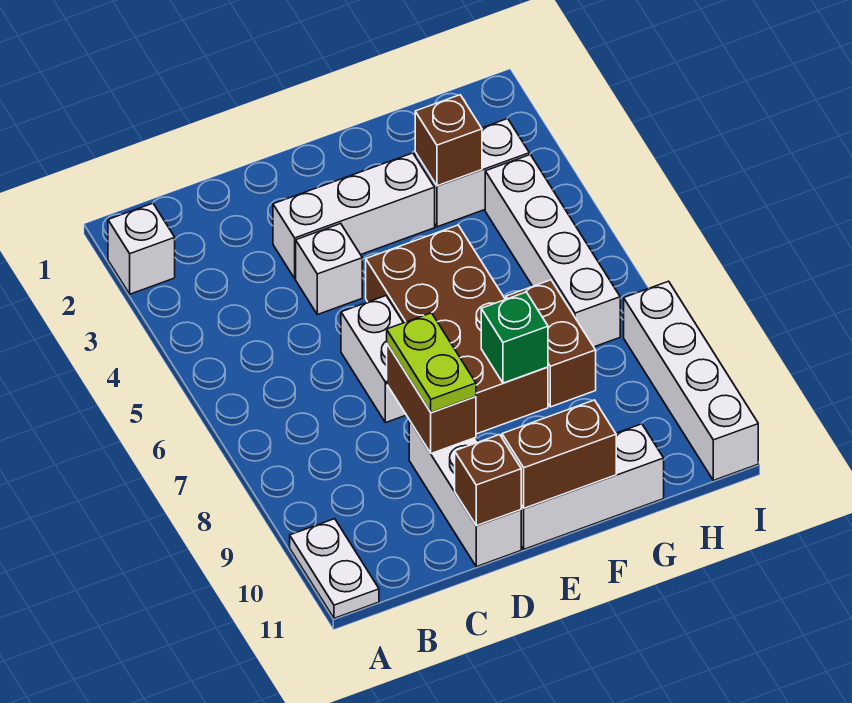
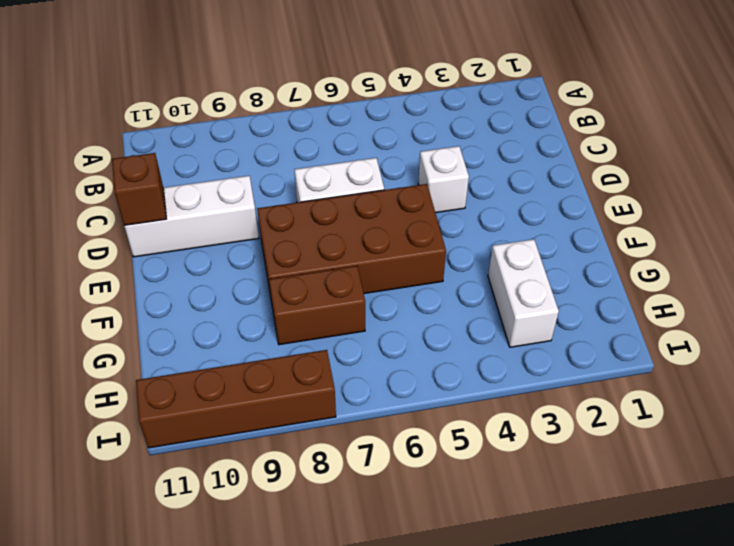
brown brick I8:I11 level 1 -> white brick I8:I11 level 1
none -> white brick A2 level 1
none -> white plate A10:A11 level 1
none -> white brick D3:F3 level 1

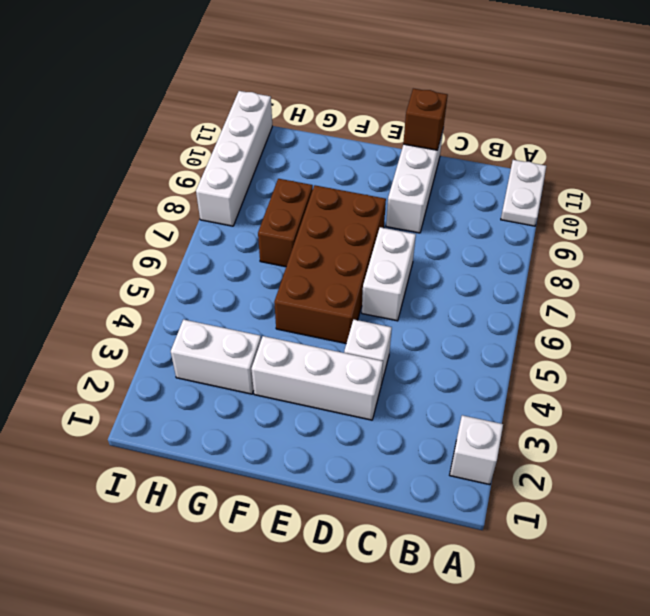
none -> white brick E11:G11 level 1
none -> white brick H4:H7 level 1
none -> brown brick D8:D9 level 2

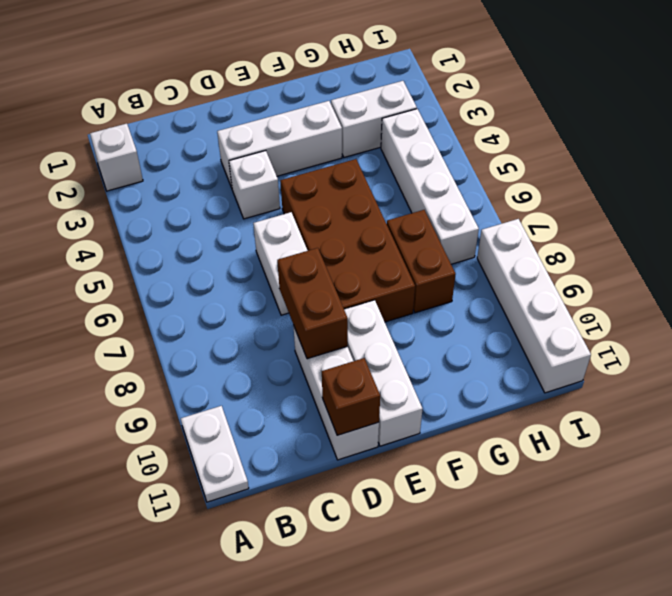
white brick E9:E11 level 1 -> white brick E11:G11 level 1
none -> brown brick E11:F11 level 2
none -> green brick F8 level 2
none -> brown brick G3 level 2

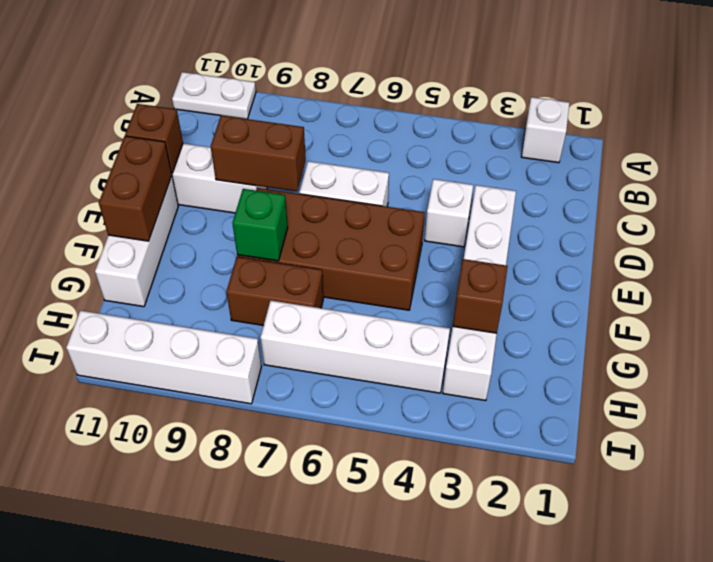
none -> lime plate D8:D9 level 3

